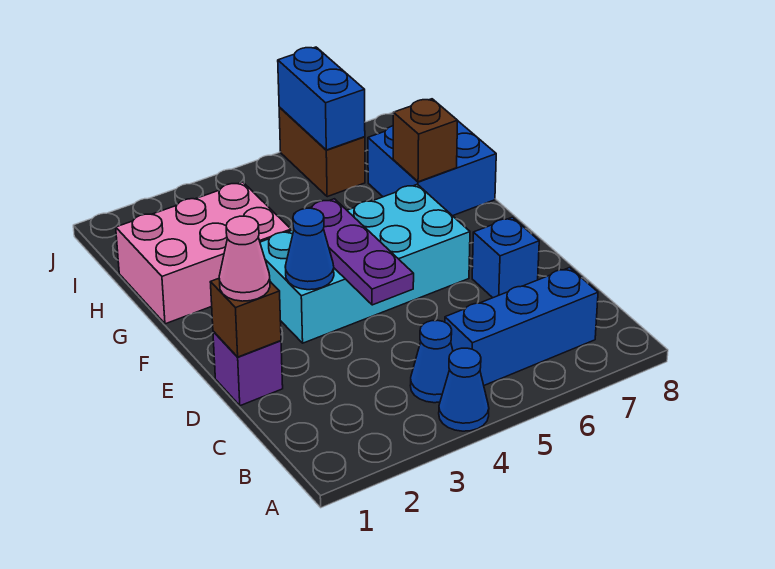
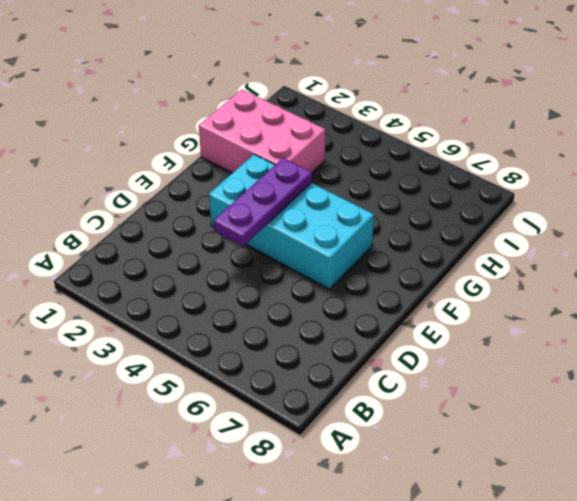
none -> blue cone A4 level 1
none -> blue cone B4 level 1
none -> blue brick B5:B7 level 1

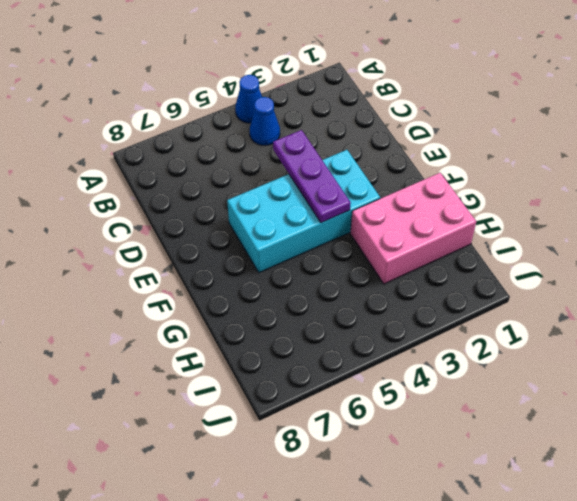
none -> blue brick B5:B7 level 1
none -> purple brick D1 level 1
none -> blue brick D7 level 1

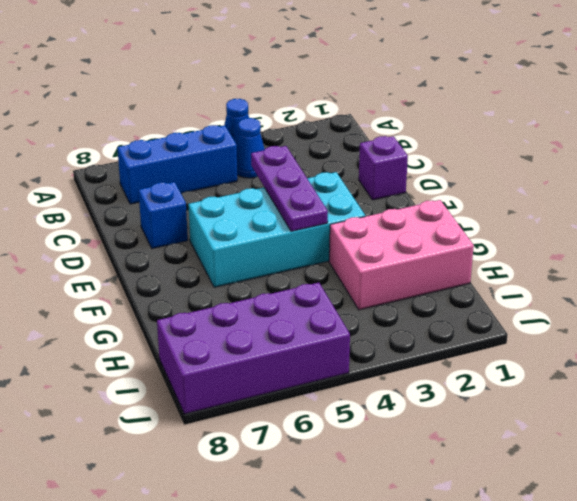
purple brick I5:J8 level 1 -> brown brick I6:J6 level 1
none -> blue brick G7:H8 level 1
none -> brown brick D1 level 2
none -> blue cone E3 level 2

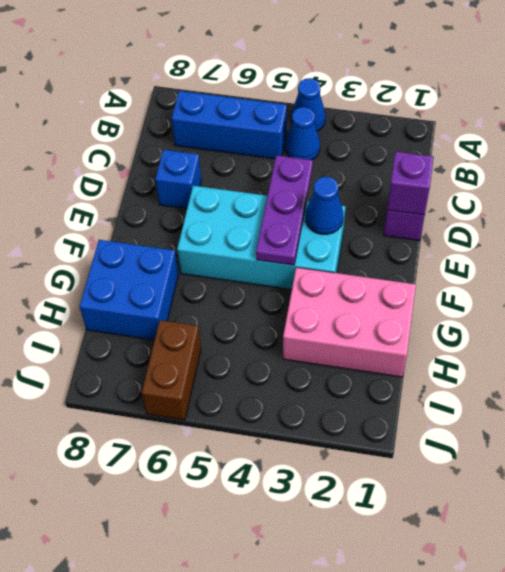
purple brick D1 level 2 -> brown brick D1 level 2
none -> brown brick G7 level 2
none -> blue brick I6:J6 level 2
none -> pink cone D1 level 3

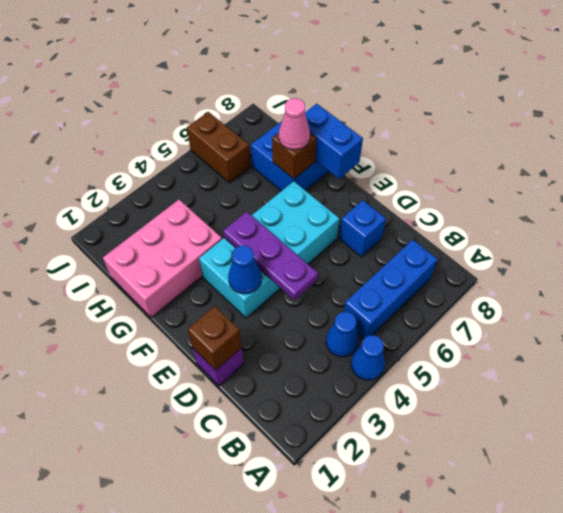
blue brick F8:G8 level 2 -> blue brick I6:J6 level 2
pink cone G7 level 3 -> pink cone D1 level 3

